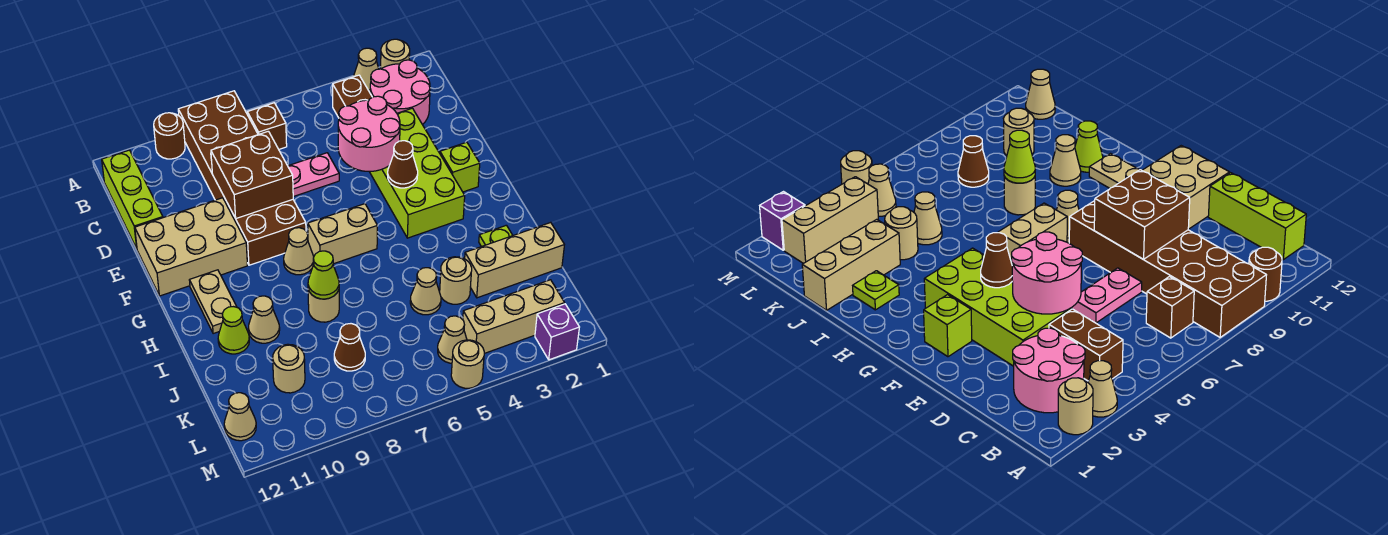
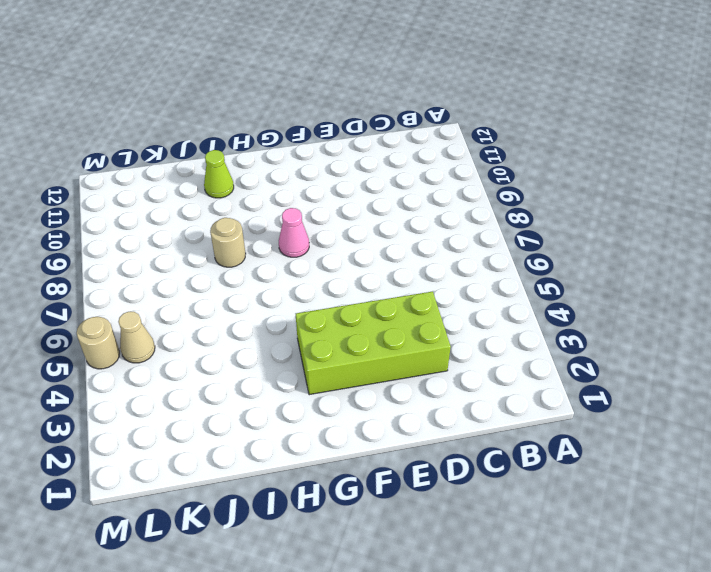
pink cone G8 level 1 -> tan cone G8 level 1
none -> tan round brick A2 level 1
none -> tan cone A3 level 1
none -> brown brick A8:F9 level 1
none -> brown round brick A10 level 1

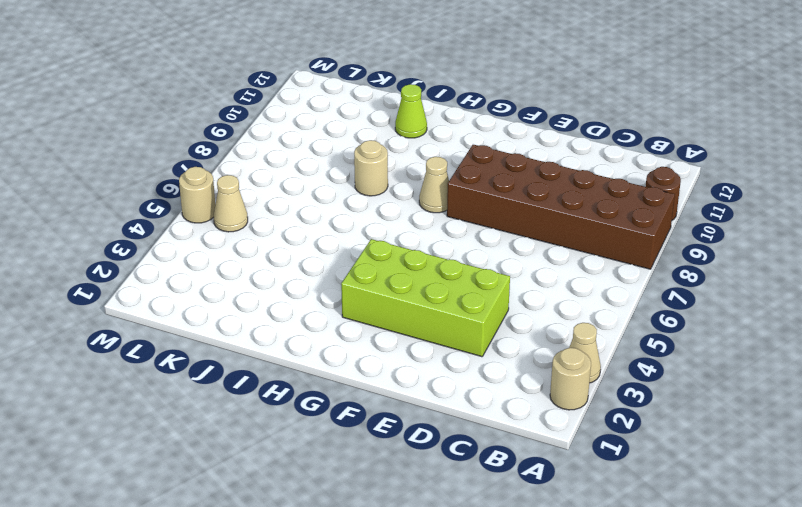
none -> pink round brick B2:C3 level 1
none -> brown brick B4:C4 level 1
none -> brown brick B7 level 1
none -> lime brick B12:D12 level 1

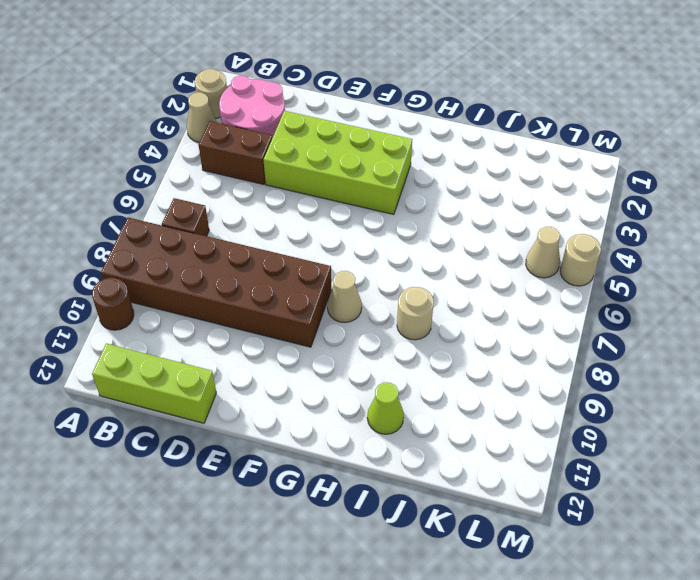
none -> pink plate D6:D7 level 1
none -> tan brick E10:F12 level 1
none -> lime brick F2 level 1
none -> tan brick G6:G7 level 1

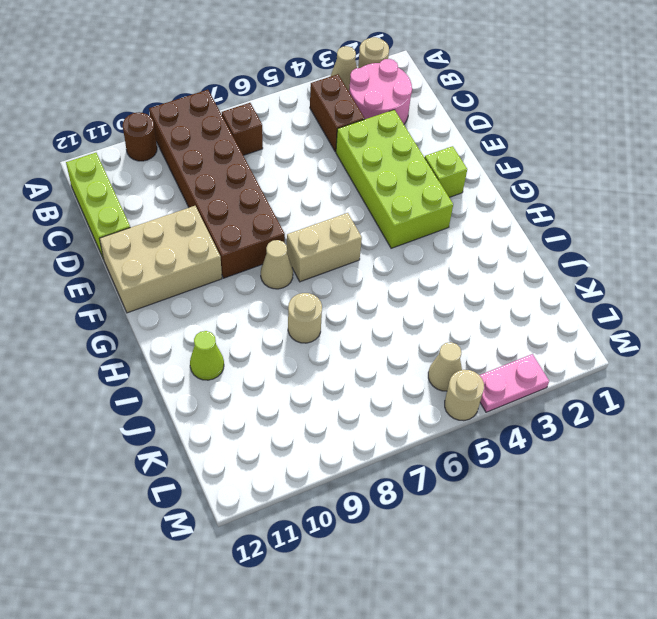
pink plate M3:M4 level 1 -> pink plate D6:D7 level 1
none -> tan plate G11:H11 level 1
none -> lime plate I2 level 1
none -> tan cone I10 level 1
none -> tan brick J1:J3 level 1

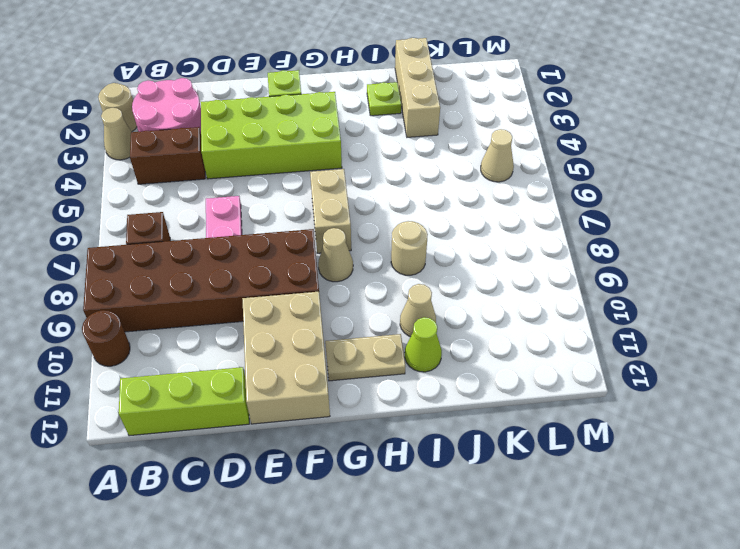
none -> tan round brick J4 level 1
none -> tan cone J5 level 1
none -> brown cone K8 level 1
none -> tan round brick K10 level 1

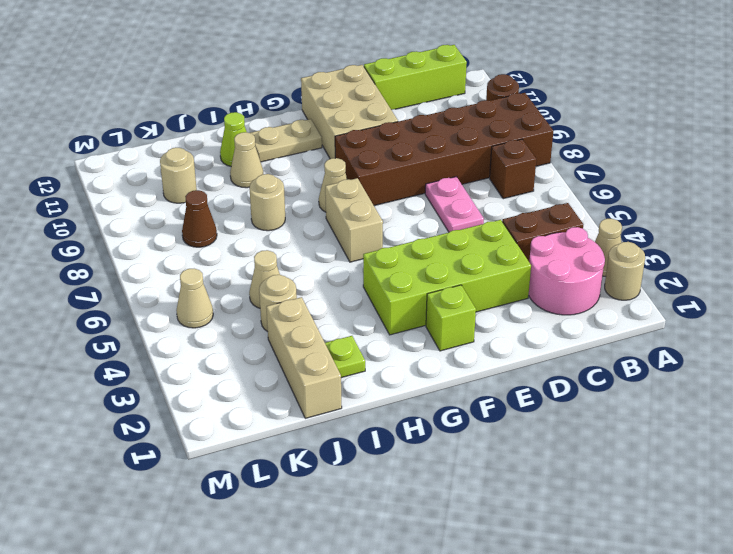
none -> tan brick L2:L4 level 1
none -> tan cone L12 level 1
none -> purple brick M2 level 1
none -> tan round brick M5 level 1

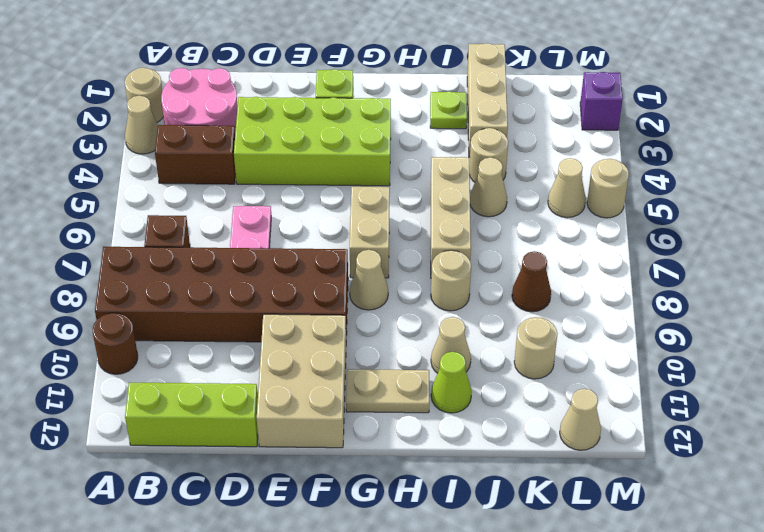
tan brick I5:I7 level 1 -> tan brick L2:L4 level 1
none -> pink round brick D4:E5 level 2
none -> brown brick D8:E9 level 2
none -> brown cone F4 level 2
none -> lime cone I8 level 2

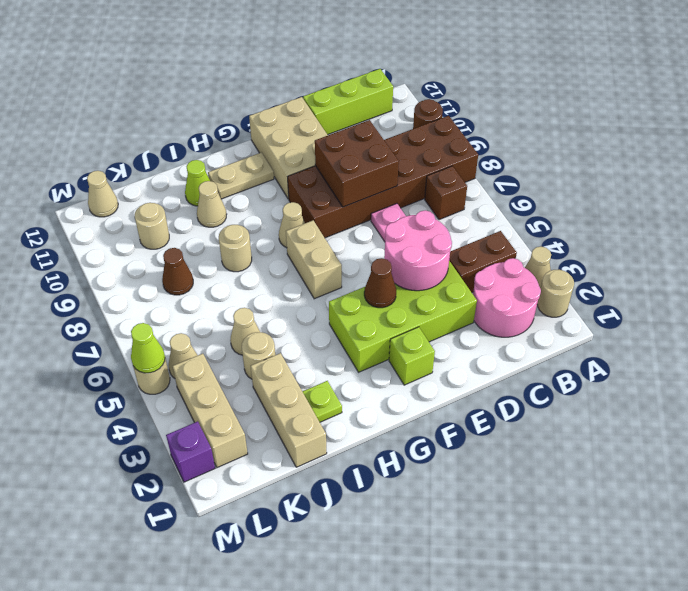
lime cone M5 level 2 -> lime cone I8 level 2

